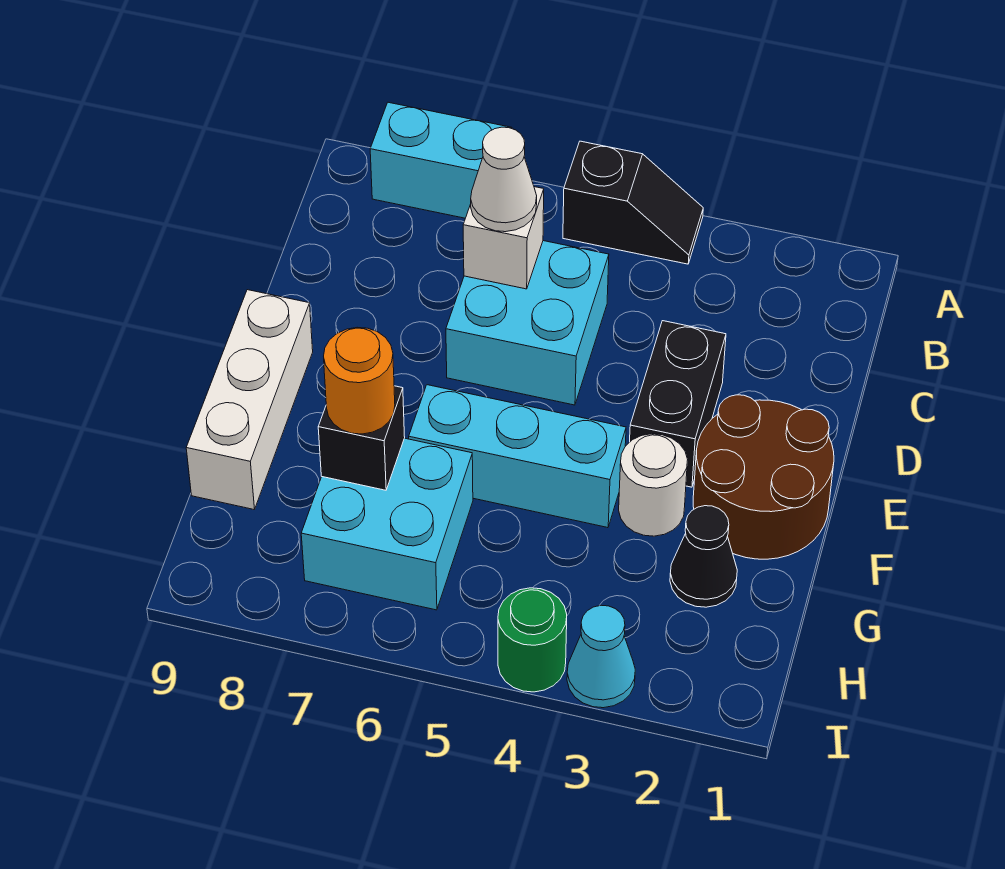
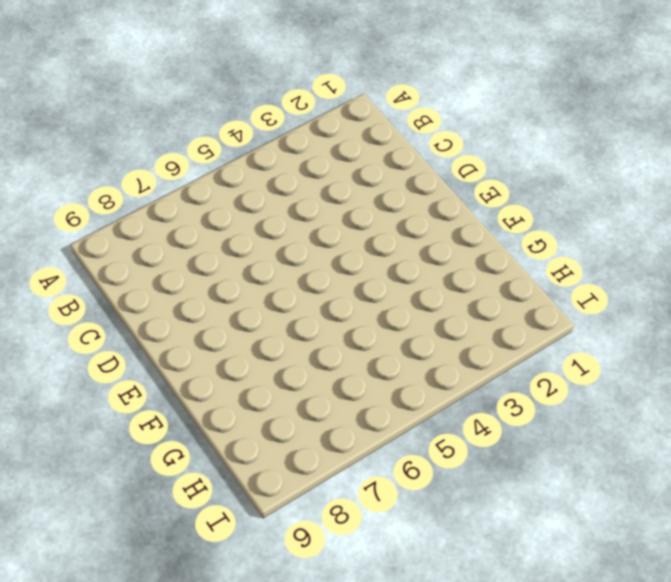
none -> black slope A4:A5 level 1 top 5
none -> cyan brick A7:A8 level 1
none -> cyan brick C5:D6 level 1

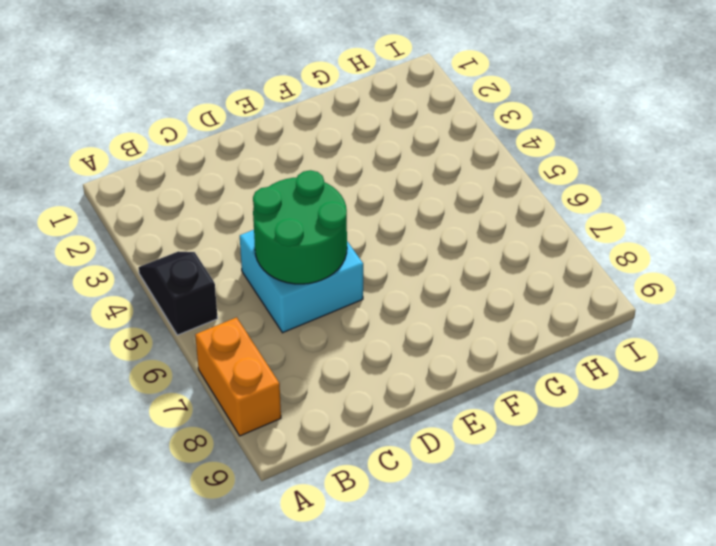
orange brick A7:A8 level 1 -> cyan brick A7:A8 level 1
green round brick C5:D6 level 2 -> white brick C6 level 2
none -> black brick D3:E3 level 1
none -> brown round brick E1:F2 level 1
none -> white brick E9:G9 level 1

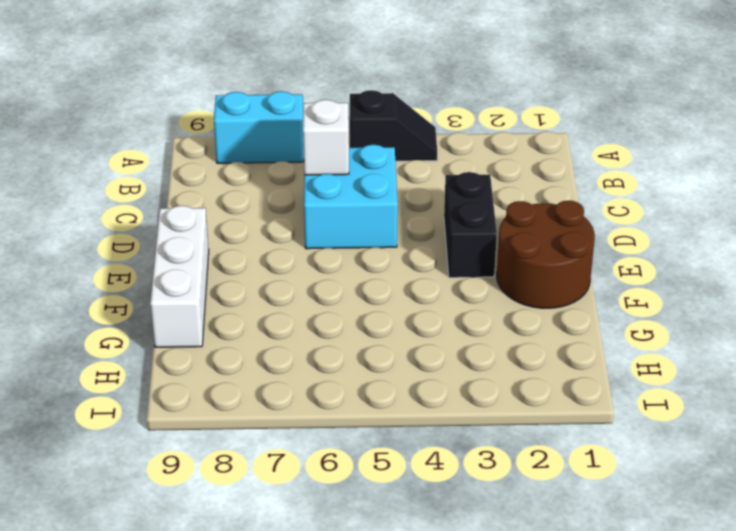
none -> white round brick F3 level 1
none -> cyan brick F4:F6 level 1
none -> black cone G2 level 1

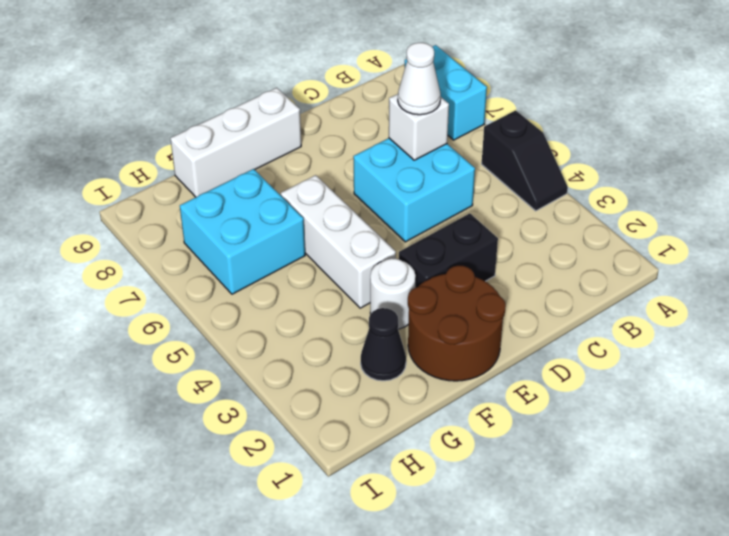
white brick F4:F6 level 1 -> cyan brick F4:F6 level 1
none -> cyan cone I3 level 1
none -> green round brick I4 level 1
none -> black brick G7 level 2

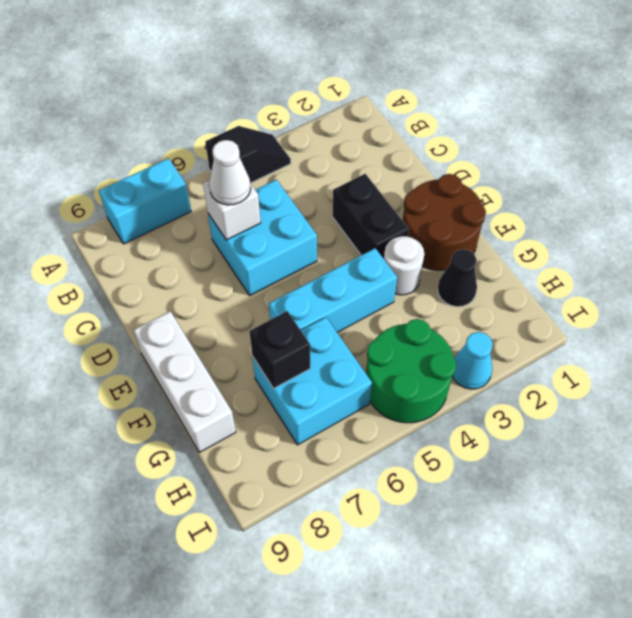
green round brick H4:I5 level 1 -> green round brick I4 level 1
none -> orange round brick G7 level 3

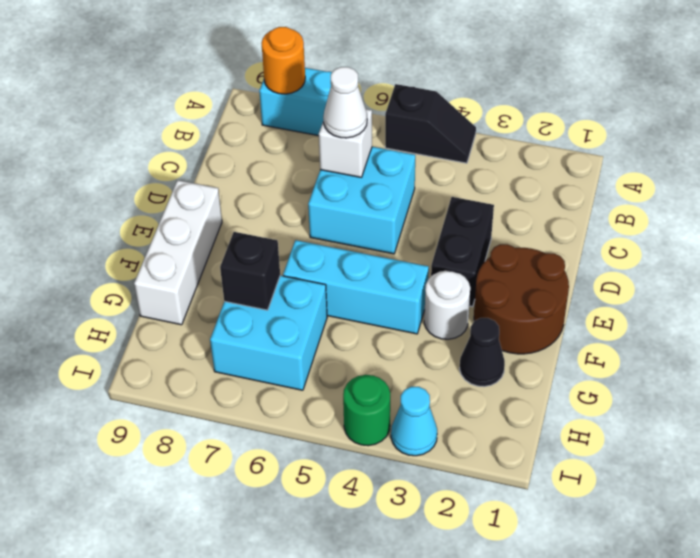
orange round brick A8 level 2 -> orange round brick G7 level 3

